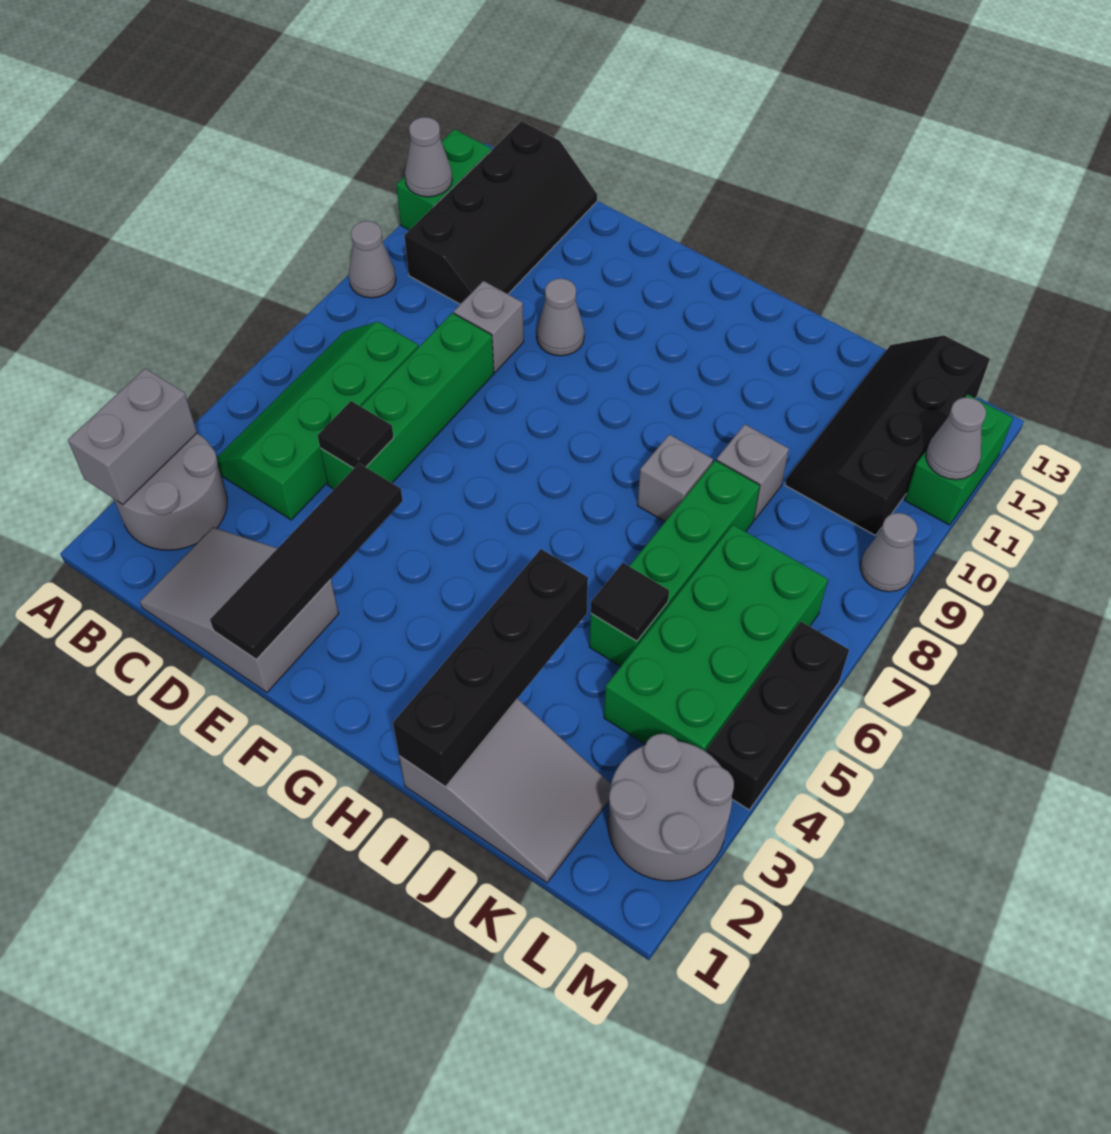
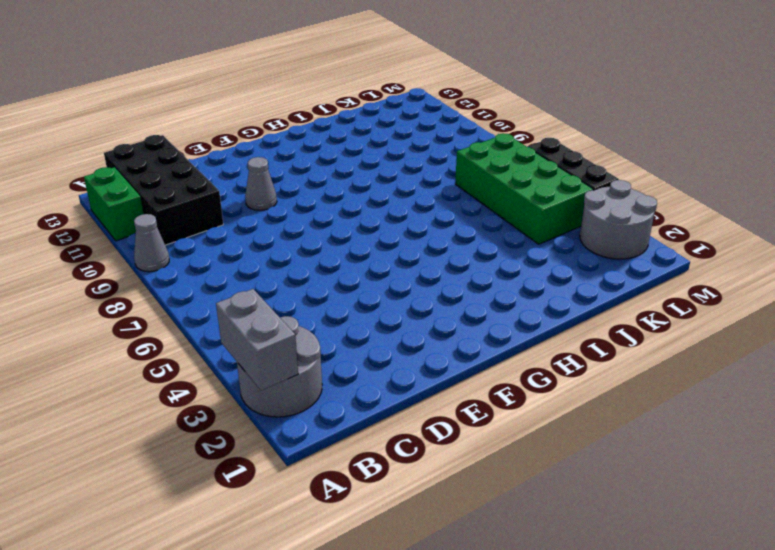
black brick B10:C13 level 1 -> black slope B10:C13 level 1 top B
none -> green slope B4:C7 level 1 top C
none -> grey slope C1:E2 level 1 top E
none -> green brick D5:D8 level 1

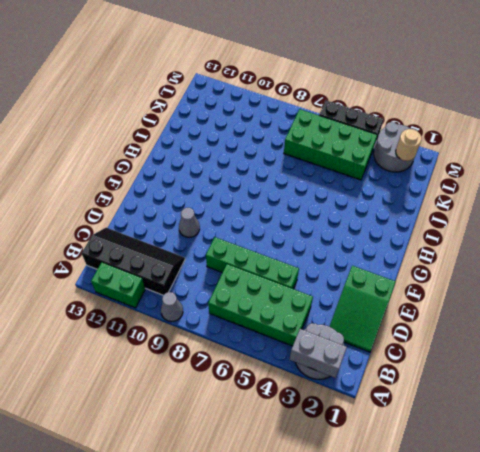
green brick B4:C7 level 1 -> green slope B4:C7 level 1 top C
green slope C1:E2 level 1 top E -> grey slope C1:E2 level 1 top E
tan round brick L2 level 2 -> none
none -> grey brick D9 level 1
none -> grey slope I1:K2 level 1 top I
none -> grey brick I8 level 1

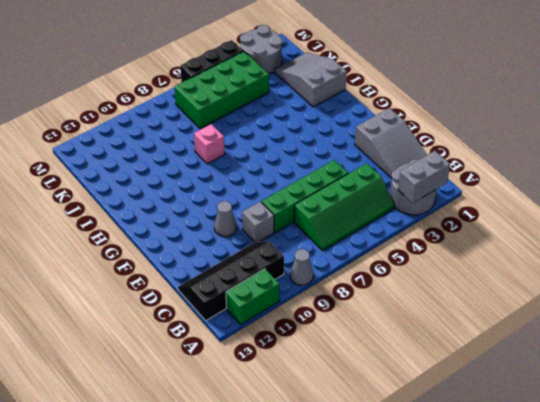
pink brick I8 level 1 -> grey brick I8 level 1
none -> green brick J5:J8 level 1
none -> grey brick J9 level 1
none -> black slope K10:L13 level 1 top L

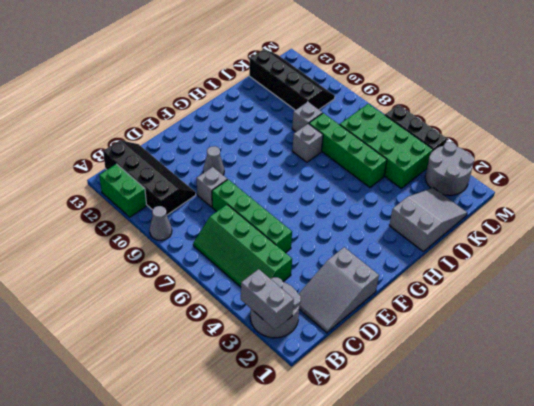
black slope K10:L13 level 1 top K -> black slope K10:L13 level 1 top L
none -> grey cone M9 level 1
none -> green brick M11:M12 level 1
none -> grey cone A11 level 2

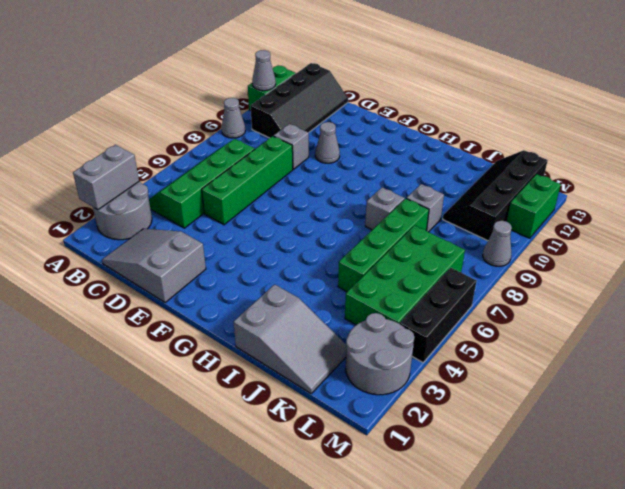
none -> black tile D5 level 2
none -> black tile E1:E4 level 2
none -> black brick I1:I4 level 2

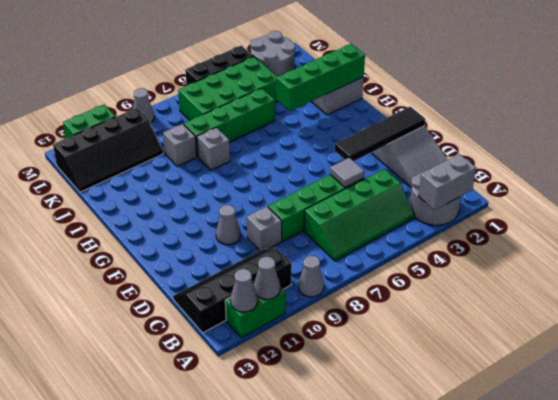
grey cone A12 level 2 -> grey cone M11 level 2
grey tile D5 level 2 -> black tile D5 level 2
green brick I1:I4 level 2 -> black brick I1:I4 level 2
none -> black tile J5 level 2

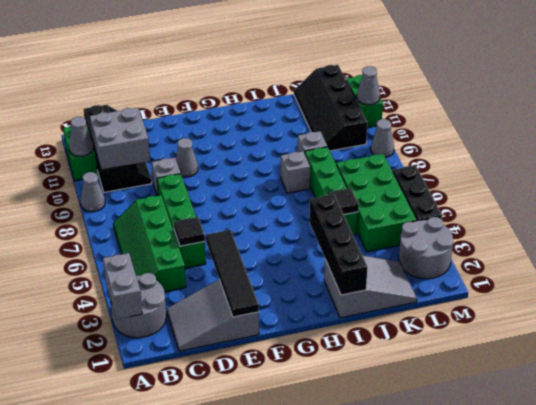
grey brick B10:C11 level 2 -> none

